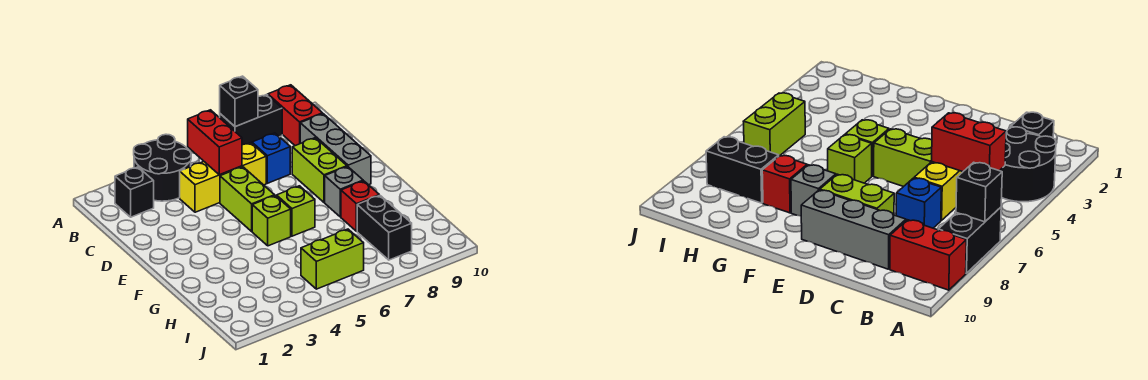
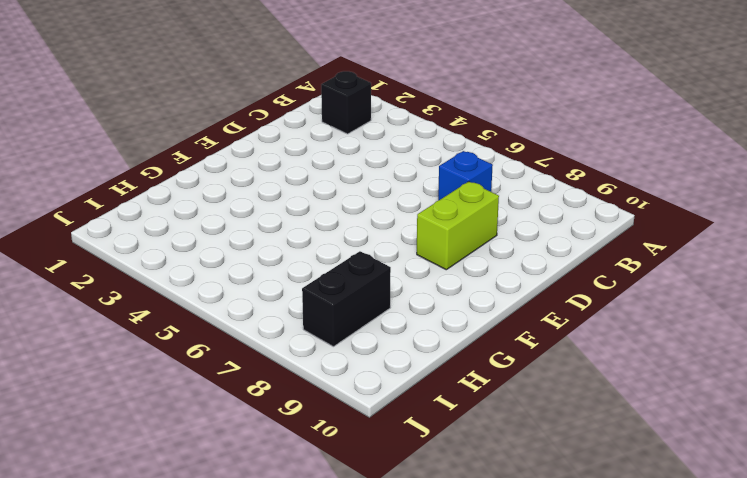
none -> black round brick A3:B4 level 1
none -> black brick A7:A8 level 1
none -> red brick A9:B9 level 1

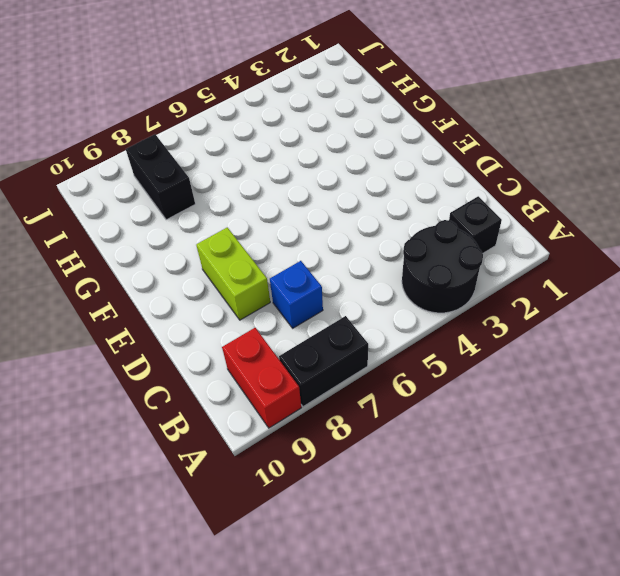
none -> yellow brick C4:C6 level 1
none -> grey brick C9:E9 level 1
none -> lime brick D5:E5 level 1

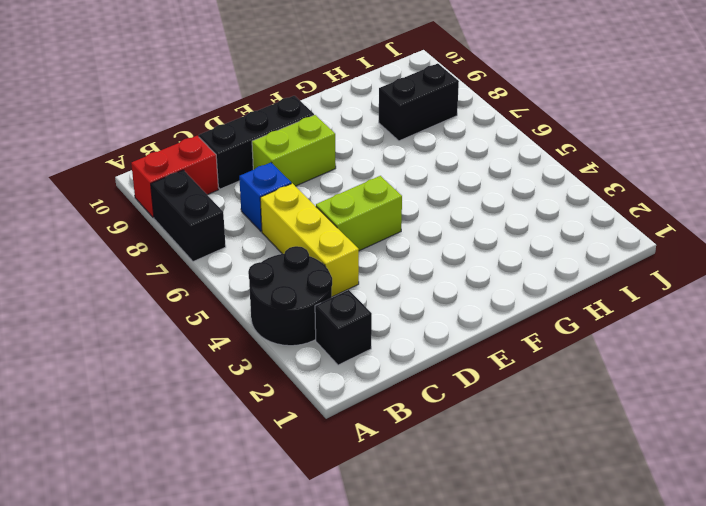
black brick C9:E9 level 1 -> grey brick C9:E9 level 1
none -> lime brick F5 level 1
none -> lime brick F6 level 1
none -> grey brick F8 level 1

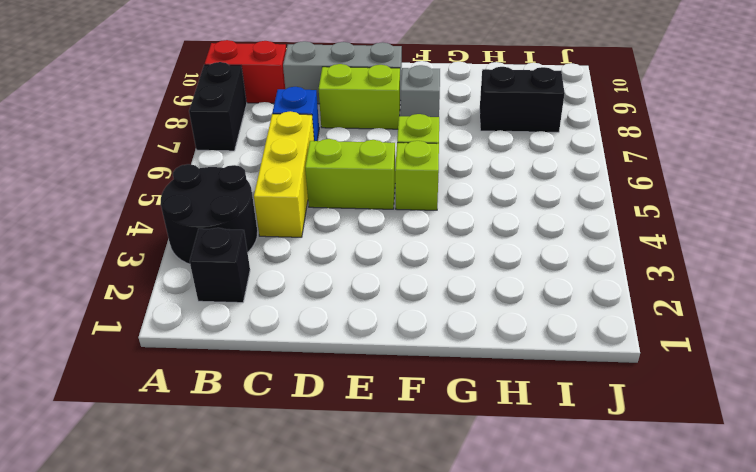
none -> red brick G8 level 1
none -> lime brick I5:I6 level 1
none -> black brick A7 level 2

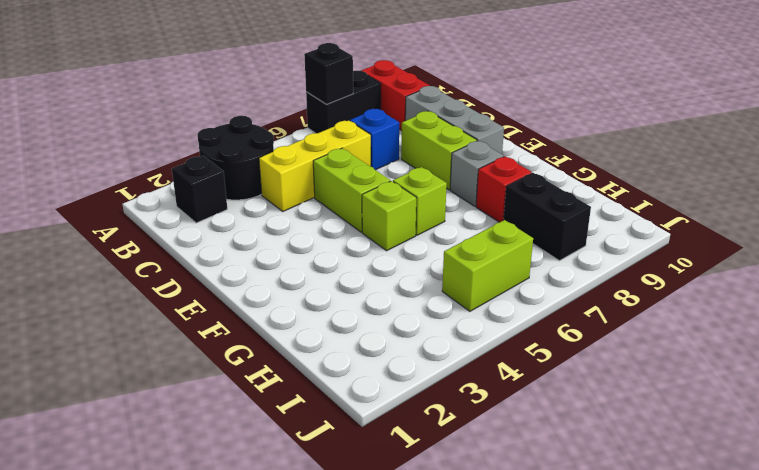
none -> red brick B5:C5 level 2

